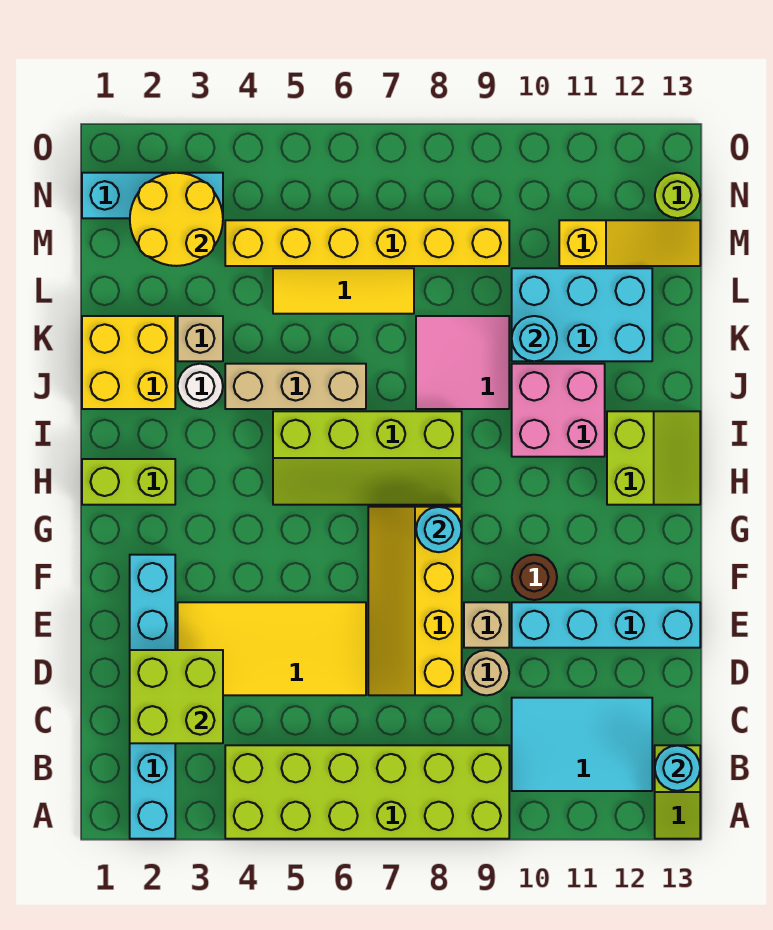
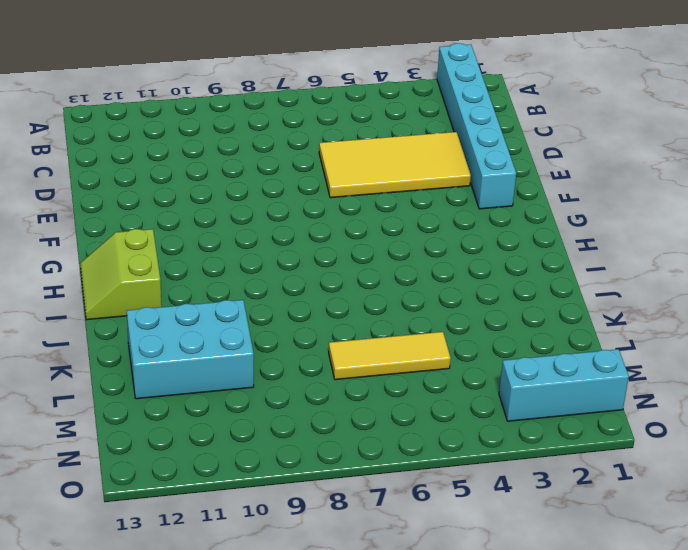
none -> lime brick A4:B9 level 1
none -> lime slope A13:B13 level 1 top B
none -> cyan tile B10:C12 level 1
none -> yellow slope D7:G8 level 1 top 8

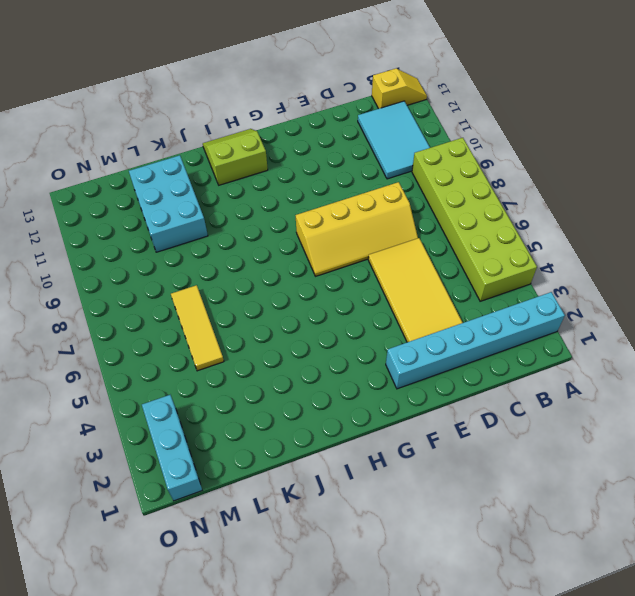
yellow slope A13:B13 level 1 top B -> lime slope A13:B13 level 1 top B
none -> tan round brick D9 level 1
none -> tan brick E9 level 1
none -> cyan brick E10:E13 level 1
none -> brown round brick F10 level 1

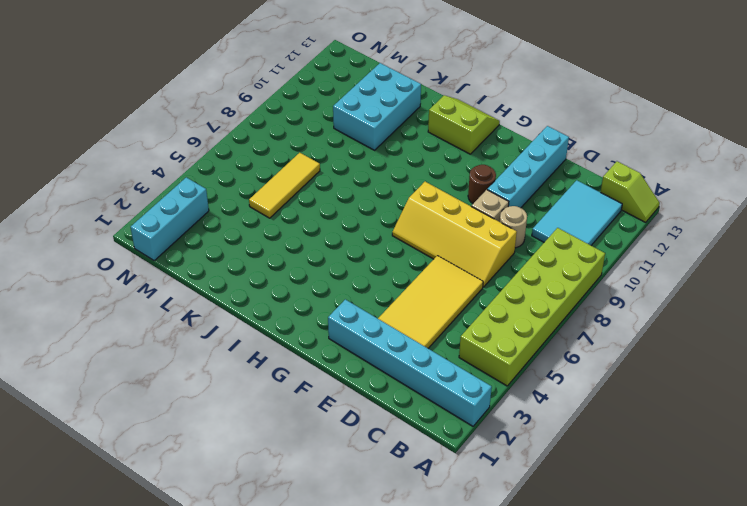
none -> lime brick H1:H2 level 1
none -> lime slope H5:I8 level 1 top I
none -> pink brick I10:J11 level 1
none -> yellow brick J1:K2 level 1

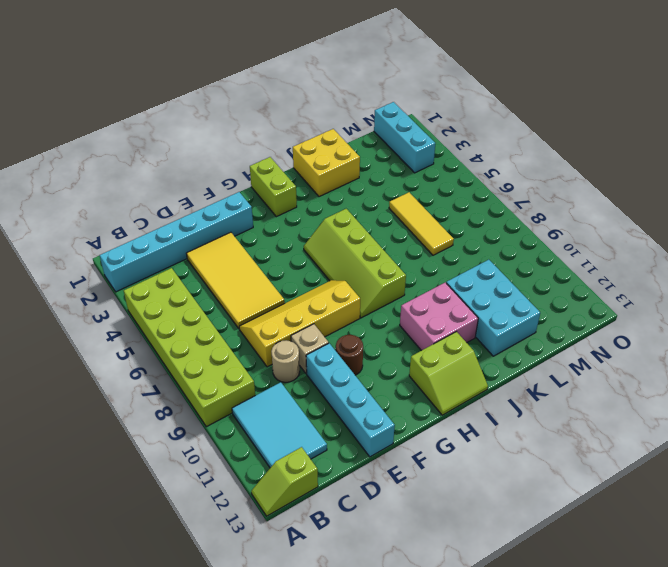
none -> white round brick J3 level 1
none -> tan brick J4:J6 level 1
none -> pink tile J8:K9 level 1
none -> tan brick K3 level 1

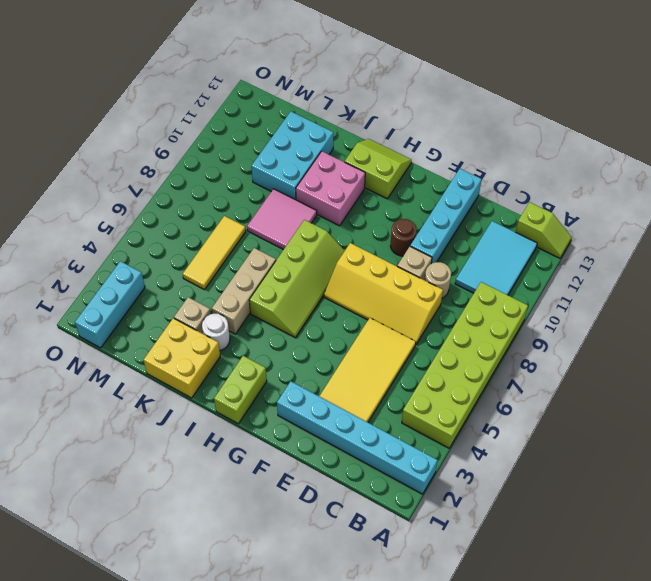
none -> yellow brick M4:M9 level 1
none -> yellow slope M11:M13 level 1 top 11
none -> lime round brick N13 level 1
none -> cyan round brick B13 level 2

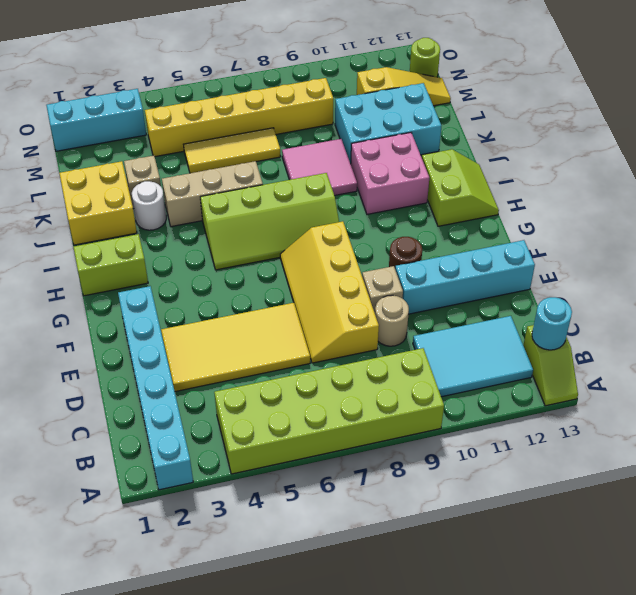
none -> lime brick C2:D3 level 2
none -> cyan round brick G8 level 2
none -> cyan round brick K10 level 2
none -> yellow round brick M2:N3 level 2

